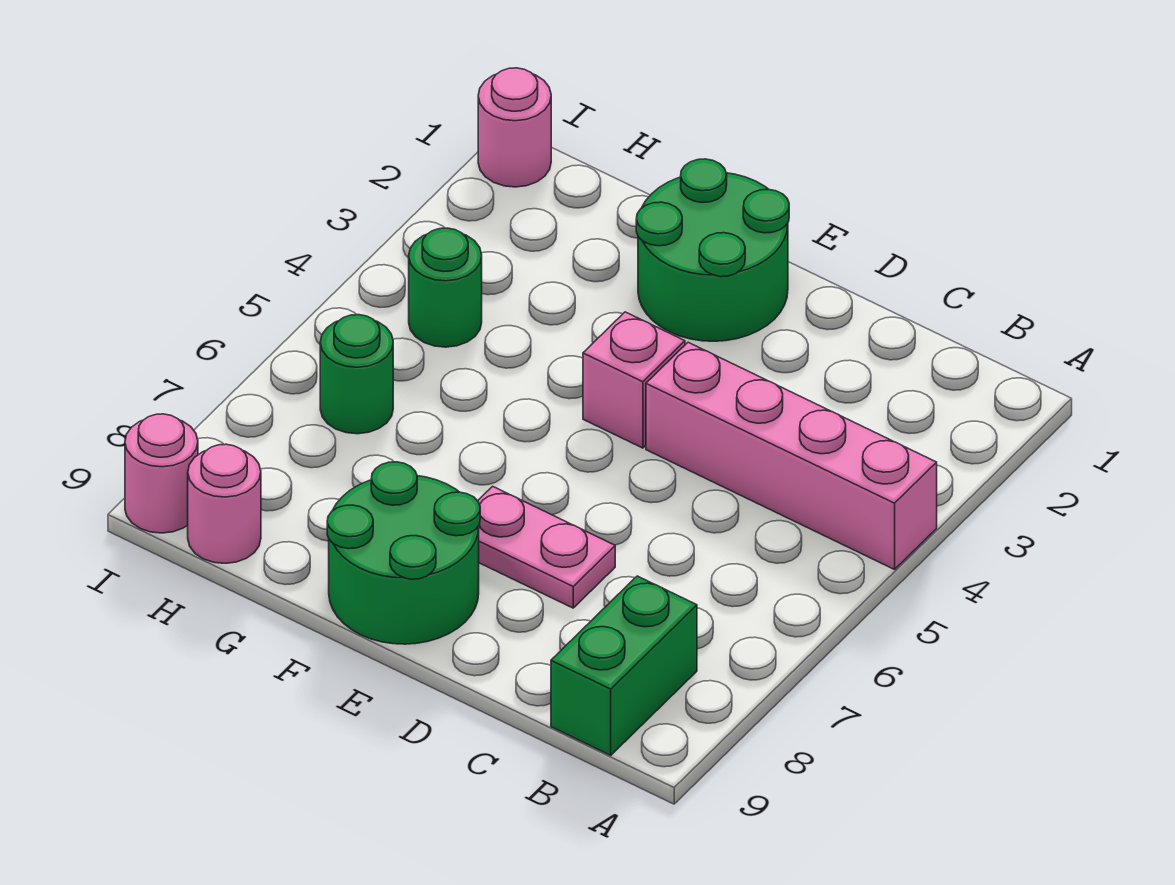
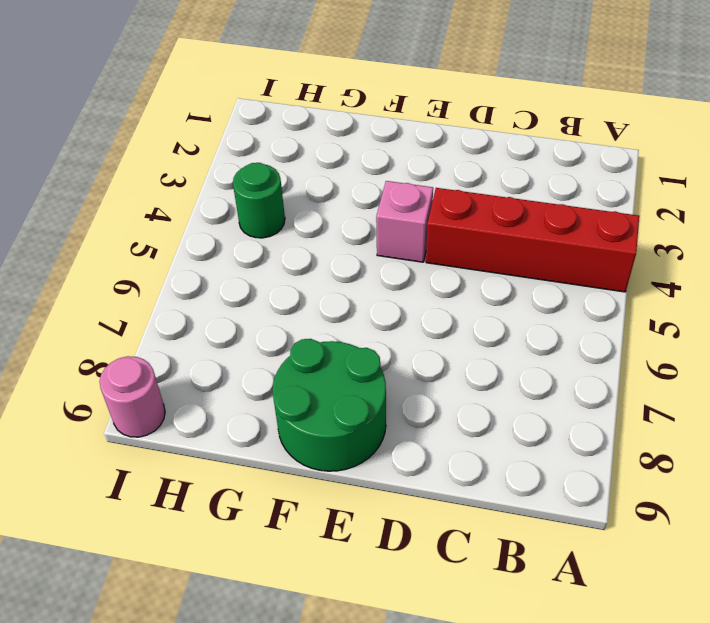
red brick A4:D4 level 1 -> pink brick A4:D4 level 1
none -> green brick B8:B9 level 1
none -> pink plate D7:E7 level 1

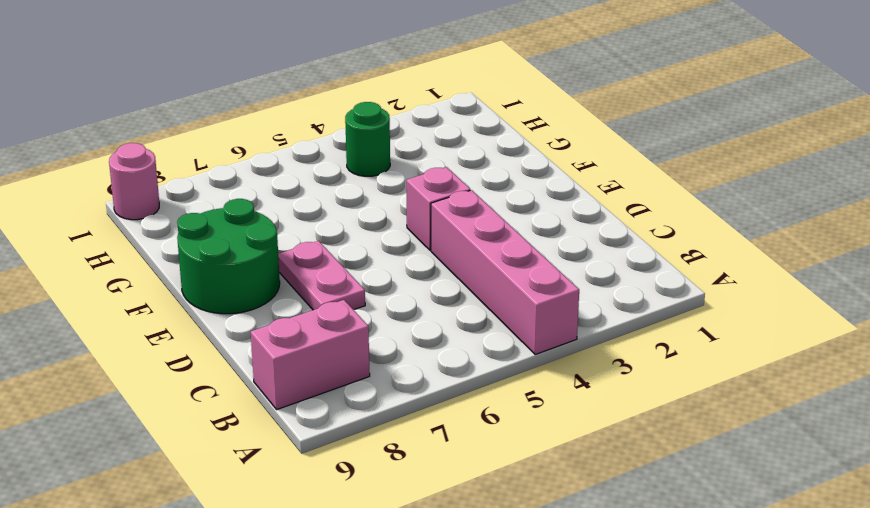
pink brick B8:B9 level 1 -> green brick B8:B9 level 1
none -> green round brick E1:F2 level 1
none -> green round brick H6 level 1

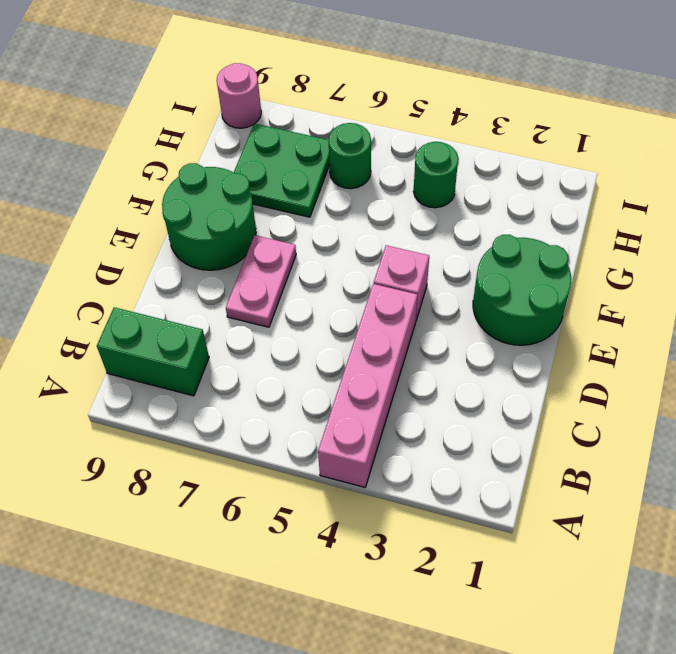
green plate G7:H8 level 1 -> none
none -> pink round brick H9 level 1
none -> pink round brick I1 level 1

